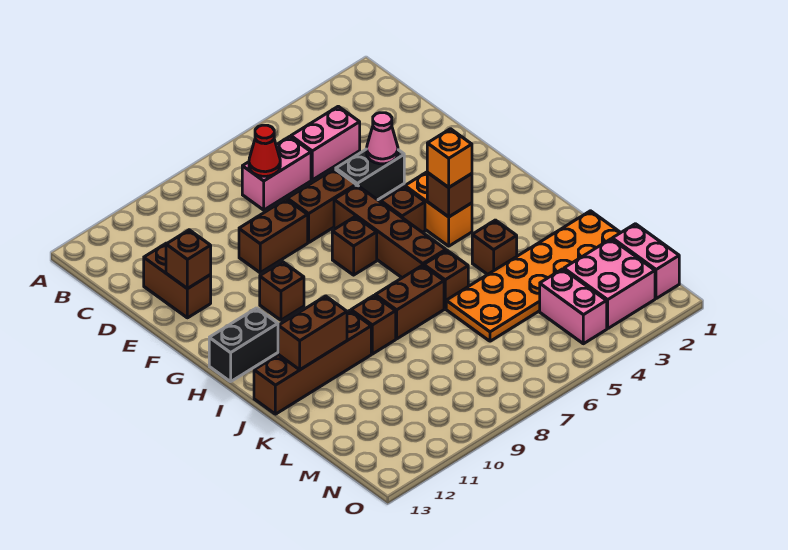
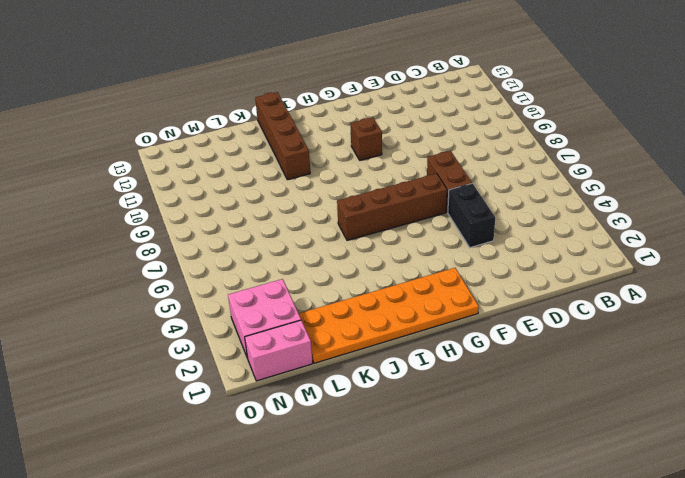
orange plate G1:L2 level 1 -> orange plate K1:L6 level 1
none -> pink brick C4:C5 level 1
none -> pink brick C6:C7 level 1
none -> brown brick D12:E12 level 1

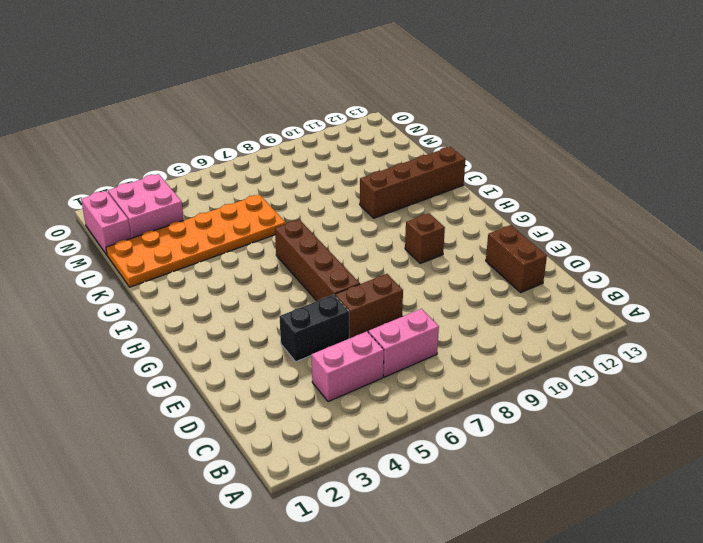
none -> brown brick E8:E9 level 1
none -> orange brick G4:H4 level 1
none -> brown brick G5 level 1

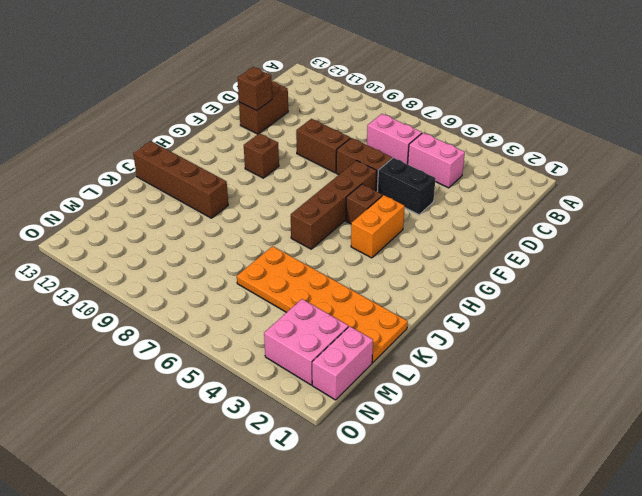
none -> brown brick G7 level 1
none -> black brick H12:H13 level 1
none -> brown brick J4 level 1

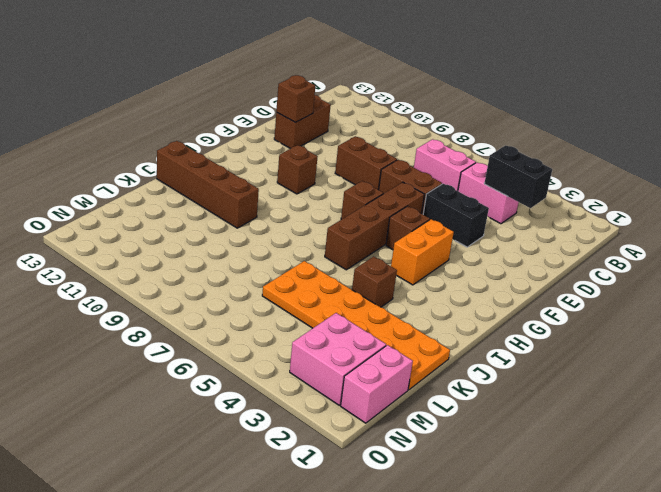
black brick C3:C4 level 2 -> black brick H12:H13 level 1
none -> brown brick J6 level 1
none -> brown brick J7:J8 level 1
none -> brown brick J9 level 1

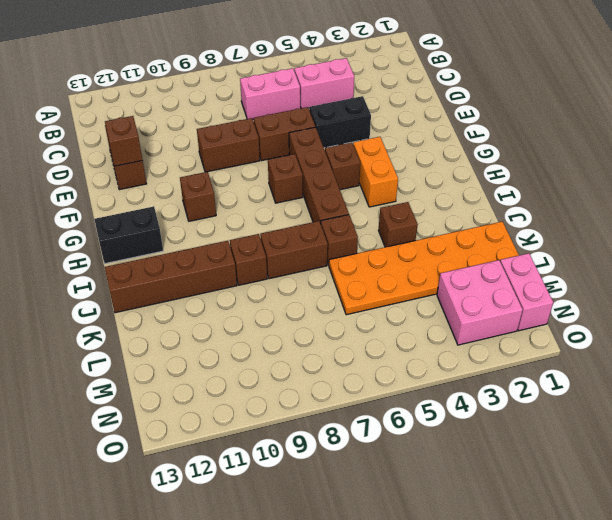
none -> pink brick M4:N4 level 1
none -> red cone C7 level 2
none -> pink cone E4 level 2

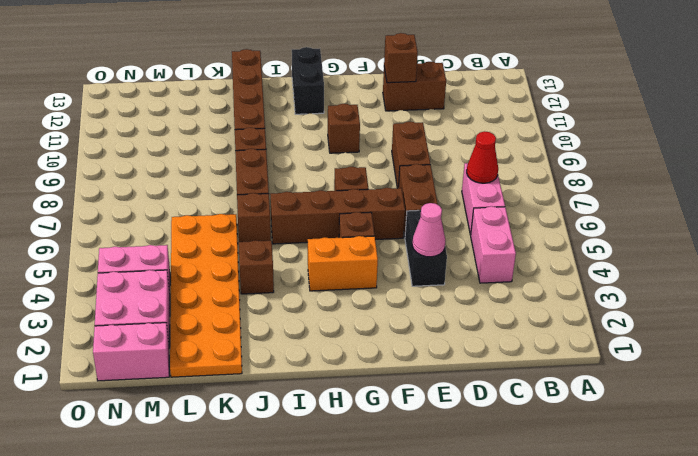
none -> brown brick H4 level 2
none -> brown brick J11:J12 level 2
none -> orange brick H4 level 3

